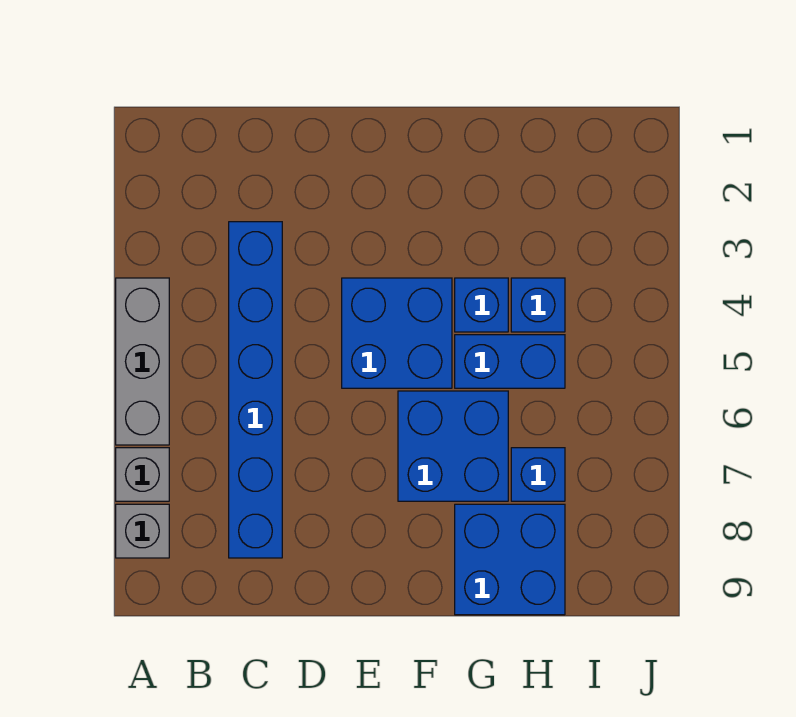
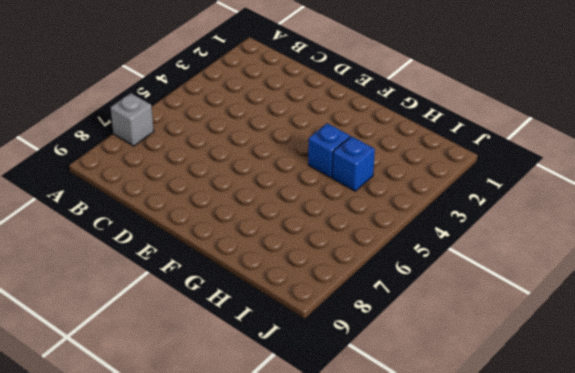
none -> grey brick A4:A6 level 1
none -> grey brick A8 level 1

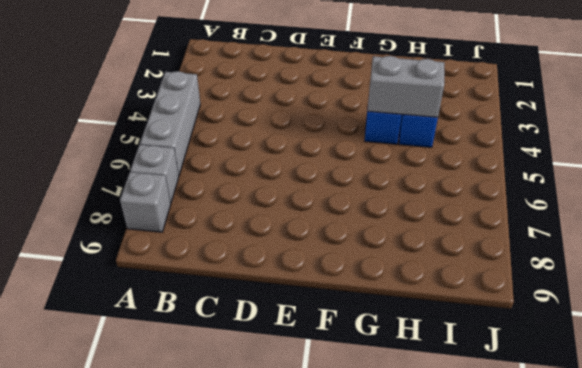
grey brick G4:H4 level 2 -> none
none -> blue brick C3:C8 level 1
none -> blue brick E4:F5 level 1

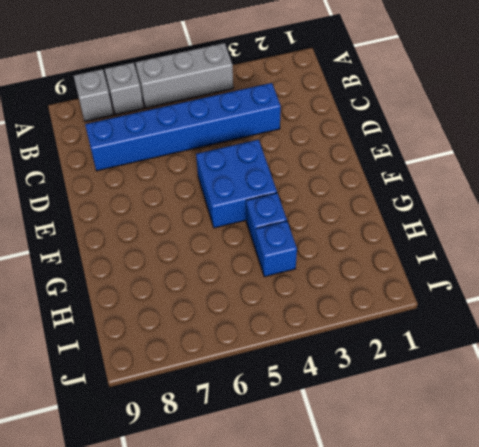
none -> blue brick F6:G7 level 1
none -> blue brick G5:H5 level 1

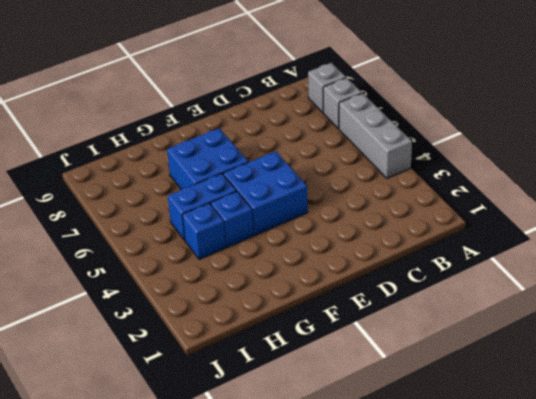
none -> blue brick C3:C8 level 1
none -> blue brick G8:H9 level 1

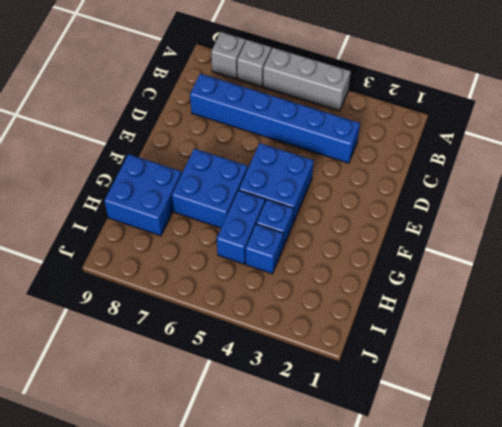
none -> blue brick H7 level 1

